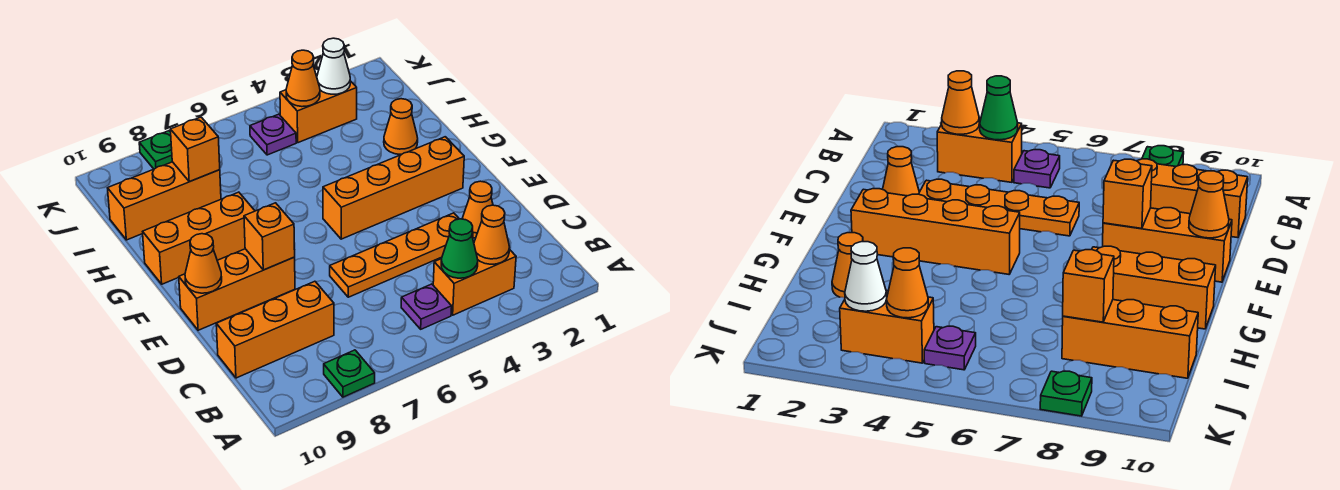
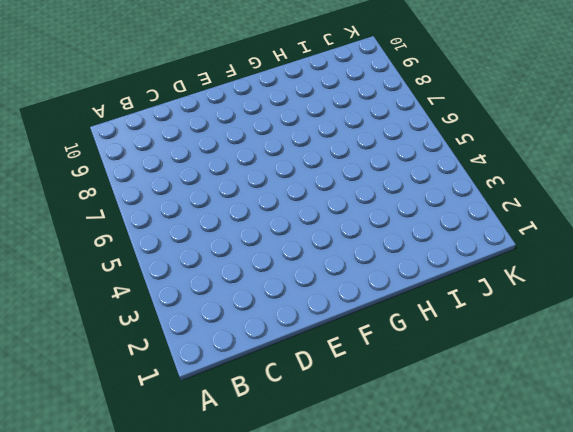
none -> green plate A8 level 1
none -> orange brick B3:B4 level 1
none -> purple plate B5 level 1

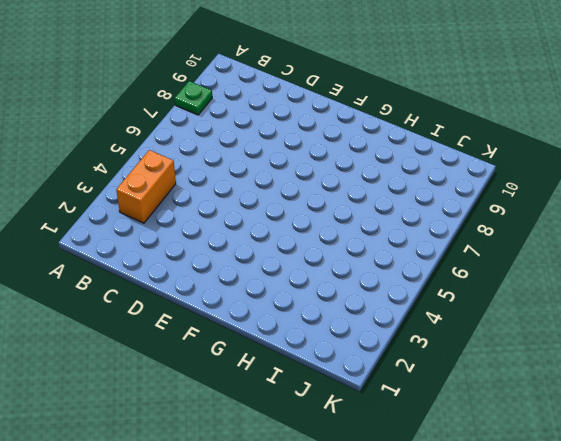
none -> purple plate B5 level 1
none -> orange brick C8:C10 level 1
none -> orange cone D2 level 1

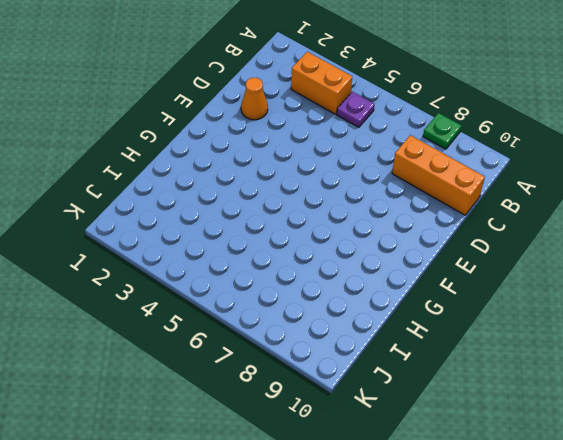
none -> orange plate D3:D6 level 1
none -> orange brick E8:E10 level 1
none -> orange brick F2:F5 level 1

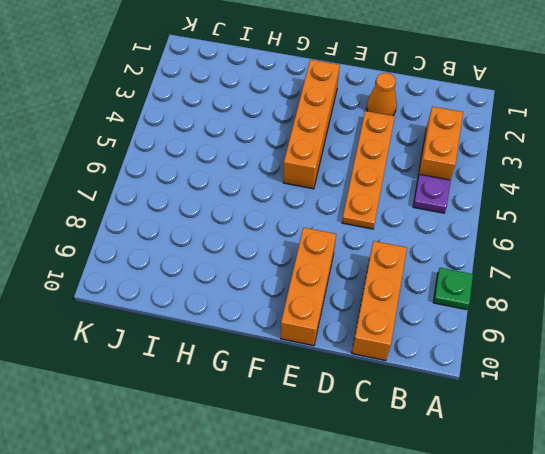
none -> orange brick G8:G10 level 1
none -> orange cone H2 level 1
none -> orange brick I8:I10 level 1

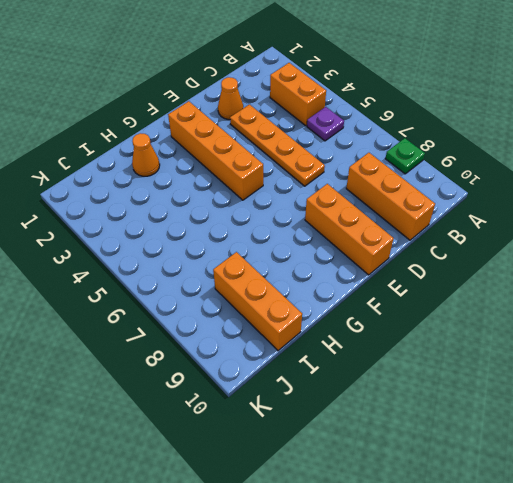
none -> orange brick G8:G10 level 1
none -> orange brick J3:J4 level 1
none -> purple plate J5 level 1

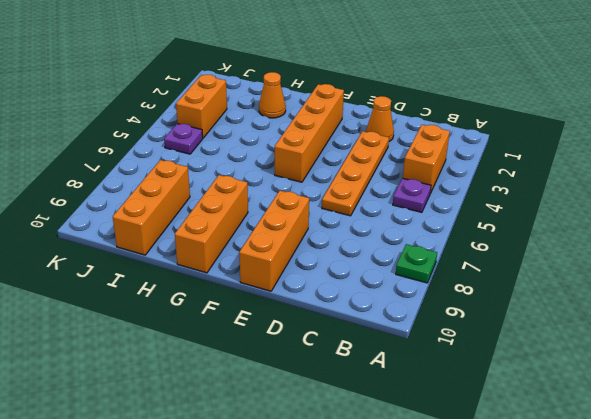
none -> orange brick C8:C10 level 1
none -> green plate K8 level 1
none -> orange cone B3 level 2

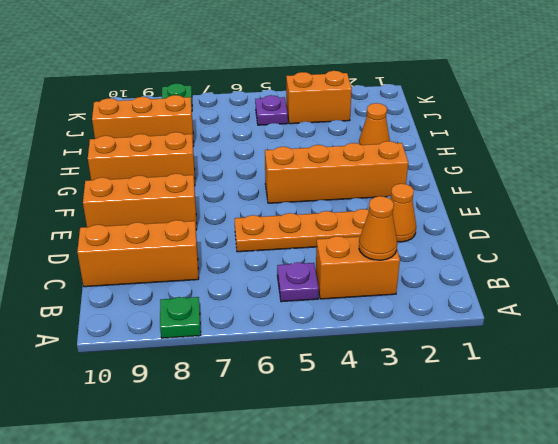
none -> green cone B4 level 2
none -> orange brick E8 level 2
none -> orange cone E10 level 2

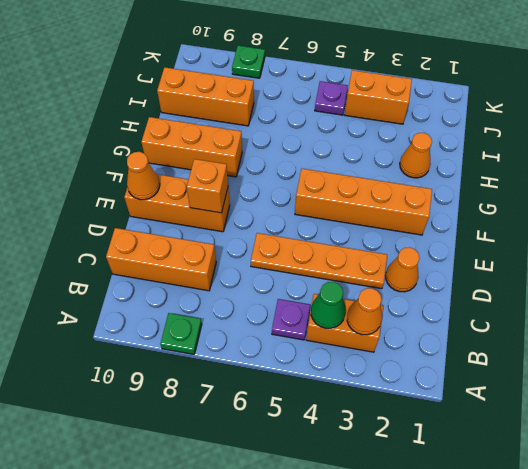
none -> orange brick I8 level 2
none -> white cone J3 level 2
none -> orange cone J4 level 2

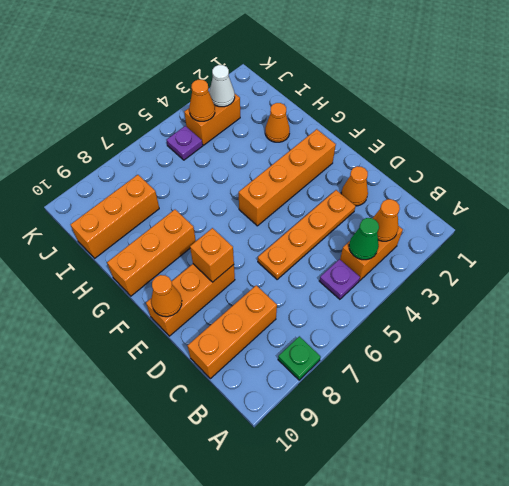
none -> green plate K8 level 1
none -> orange brick I8 level 2

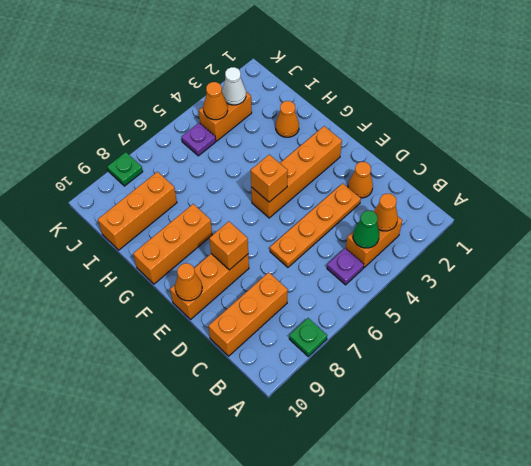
orange brick F5 level 2 -> orange brick I8 level 2

